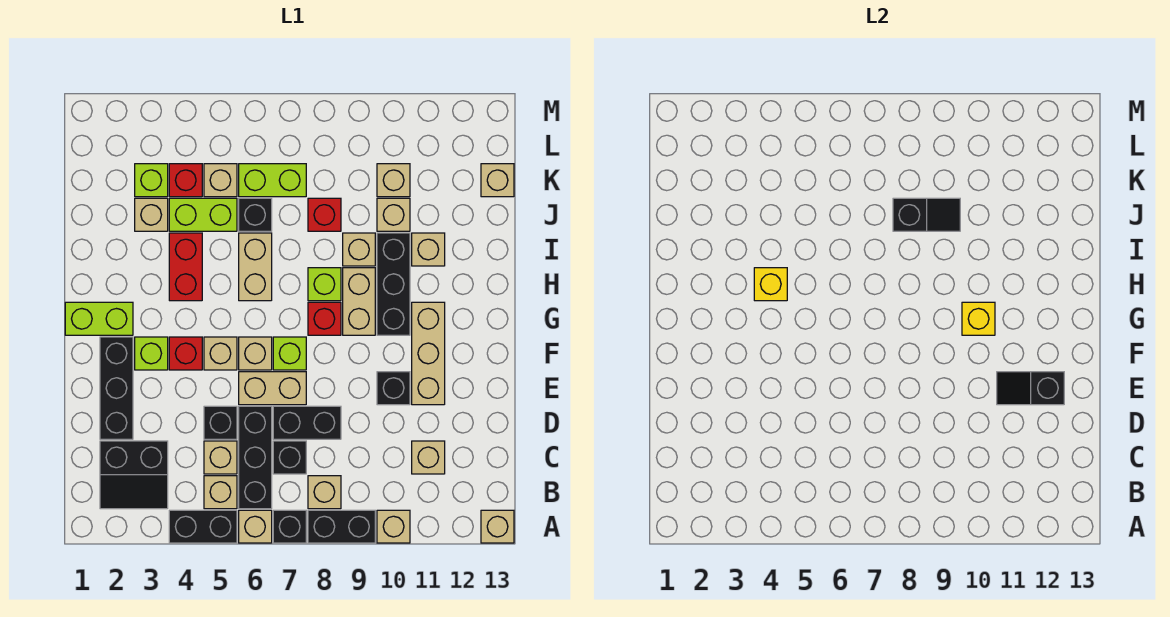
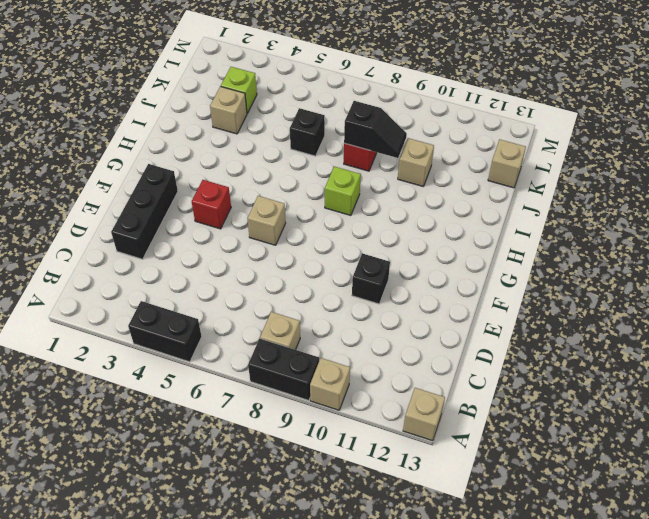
none -> tan brick A6 level 1
none -> black brick A7 level 1
none -> black slope B2:C3 level 1 top C
none -> tan brick B5 level 1

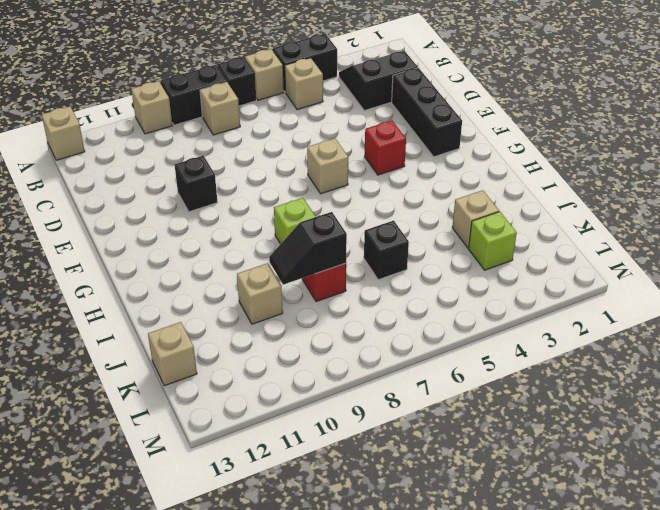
none -> black brick B6:D6 level 1
none -> tan brick C5 level 1
none -> black brick C7 level 1
none -> tan brick C11 level 1

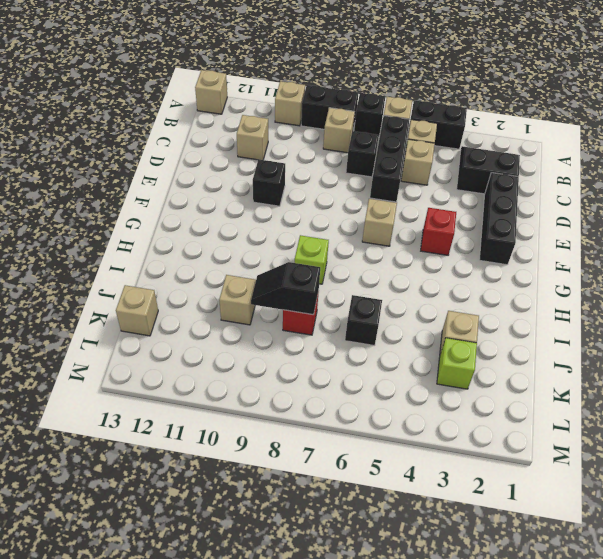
none -> black brick D5 level 1
none -> black brick D7:D8 level 1
none -> tan brick E6:E7 level 1
none -> tan brick E11:G11 level 1

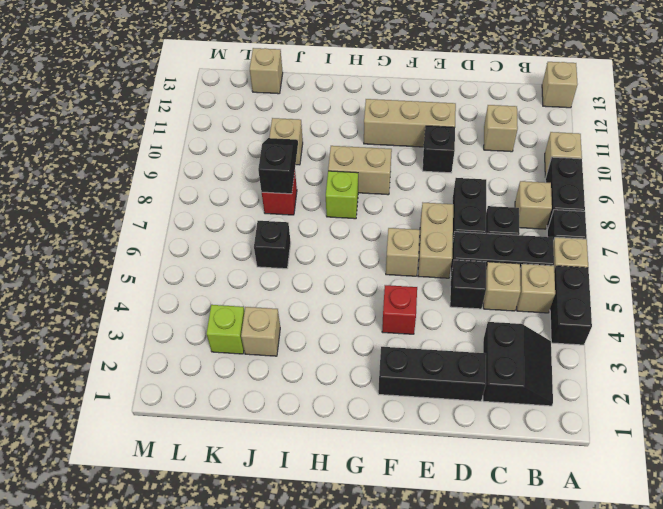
none -> lime brick F3 level 1
none -> tan brick F5 level 1
none -> lime brick F7 level 1
none -> lime brick G1:G2 level 1

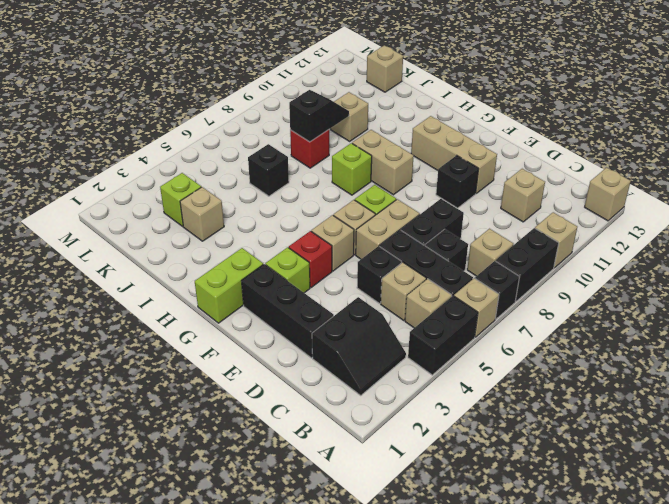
none -> red brick G8 level 1
none -> black brick G10:I10 level 1
none -> red brick H4:I4 level 1
none -> tan brick H6:I6 level 1

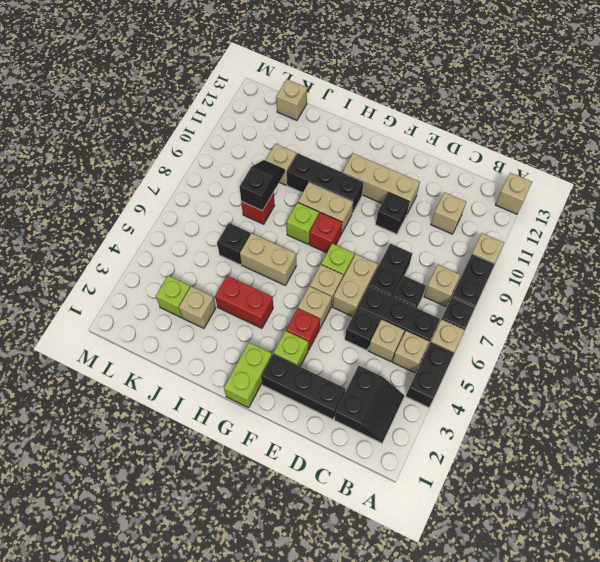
none -> tan brick I9 level 1
none -> tan brick I11 level 1
none -> lime brick J4:J5 level 1
none -> red brick K4 level 1

